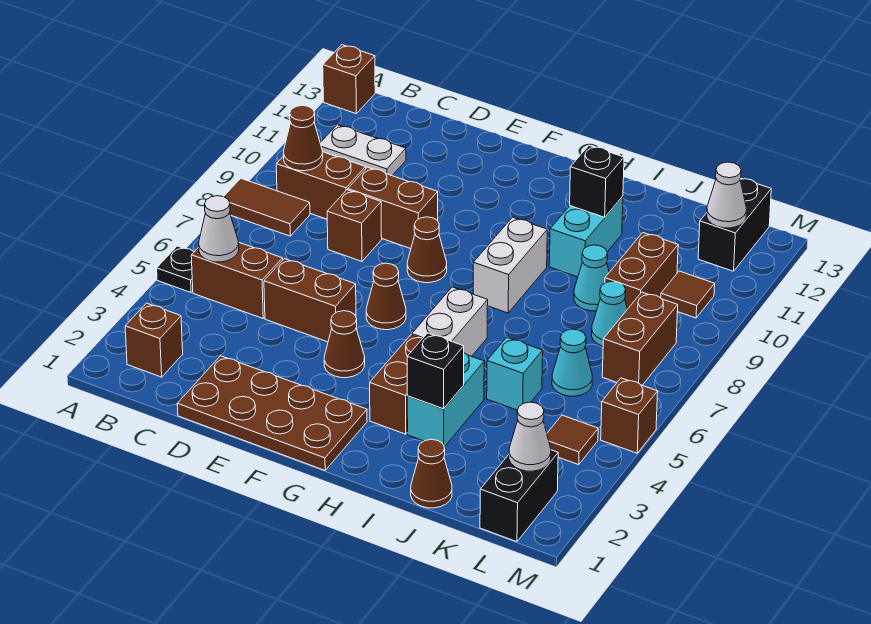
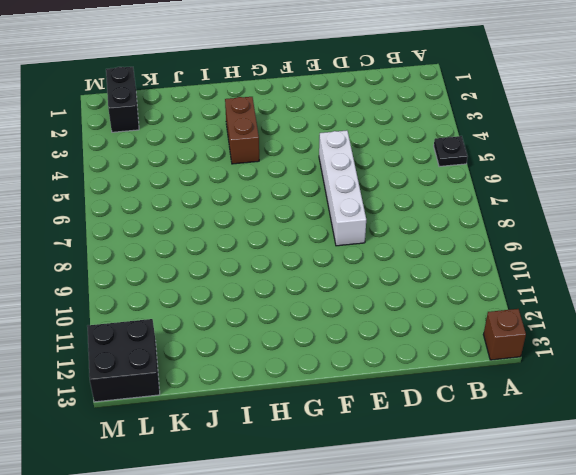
white brick E5:E8 level 1 -> brown brick D5:E5 level 1
black brick L12:M13 level 1 -> black brick L12:L13 level 1
none -> brown tile A8:B8 level 1
none -> brown brick B2 level 1
none -> brown brick B5:C5 level 1
none -> brown brick B9:C9 level 1

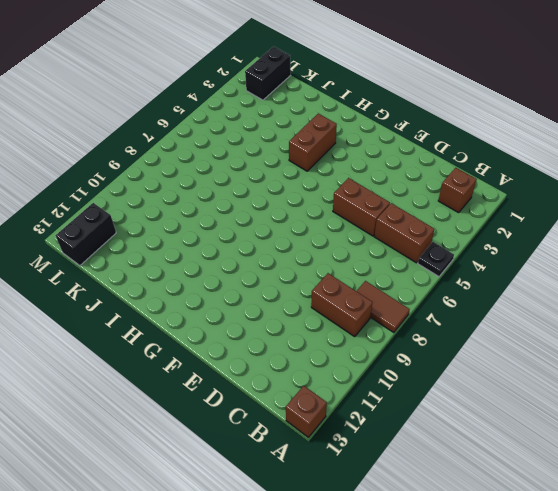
none -> white plate B11:C11 level 1
none -> brown plate D1:G2 level 1
none -> brown brick D8 level 1
none -> brown brick D9:E9 level 1

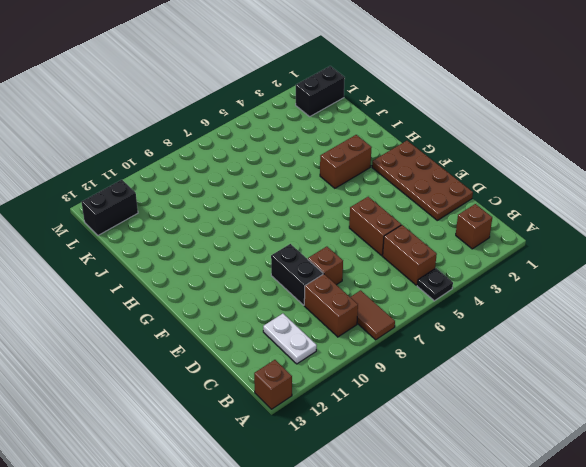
black brick D9:E9 level 1 -> brown brick D9:E9 level 1
none -> brown cone F4 level 1
none -> brown cone F6 level 1
none -> brown cone F8 level 1
none -> white brick H5:H6 level 1

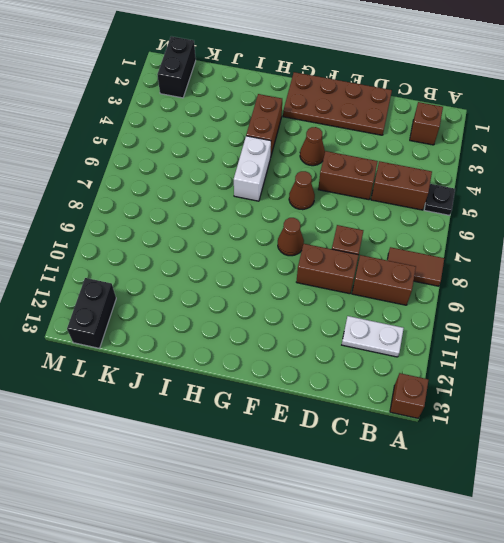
none -> white brick H8:H9 level 1
none -> cyan brick I3:I4 level 1
none -> cyan brick I10:I11 level 1
none -> brown cone J1 level 1

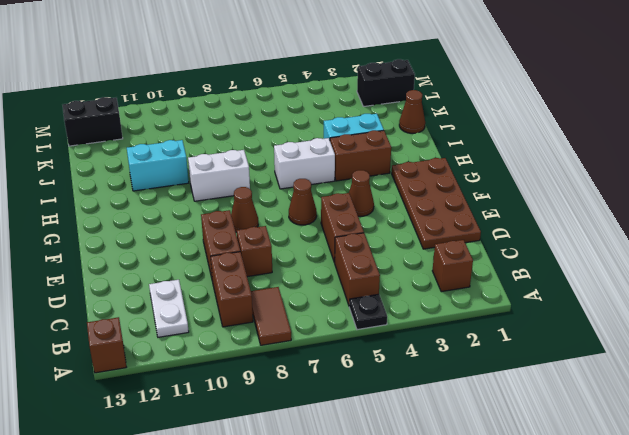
none -> cyan brick J5 level 1
none -> cyan cone J9 level 1
none -> cyan cone K6 level 1
none -> cyan cone K8 level 1

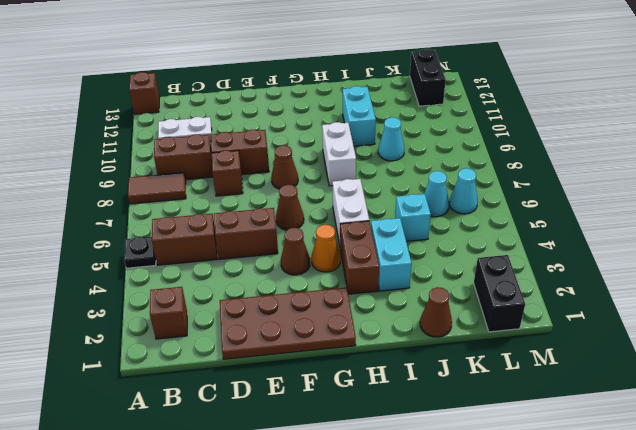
orange cone G4 level 1 -> none
cyan cone L6 level 1 -> cyan cone K8 level 1
none -> brown brick K9:K10 level 1
none -> brown tile L4 level 1
none -> brown brick L7:L8 level 1
none -> brown tile L10 level 1

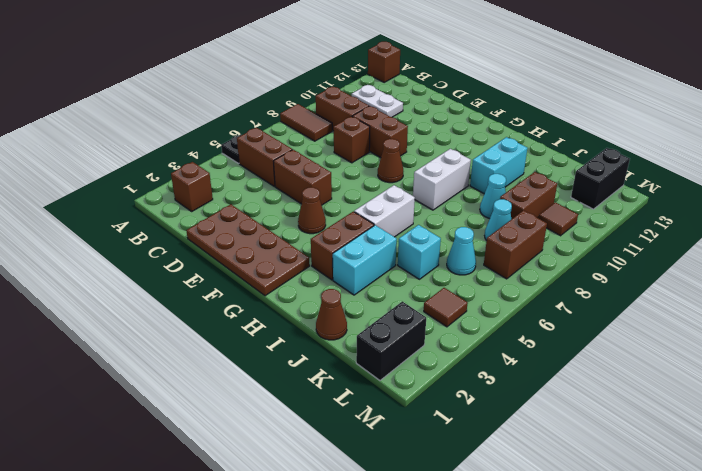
none -> brown cone F6 level 1
none -> brown brick M5 level 1
none -> white cone B5 level 2
none -> brown cone B9 level 2

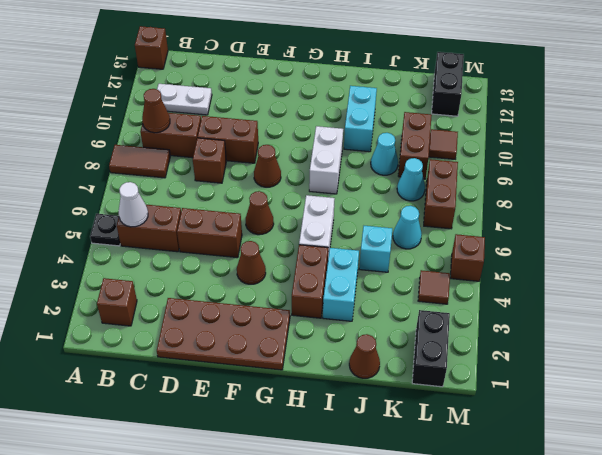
none -> black brick I3 level 2
none -> black brick I11 level 2
none -> white cone L2 level 2
none -> white cone L12 level 2

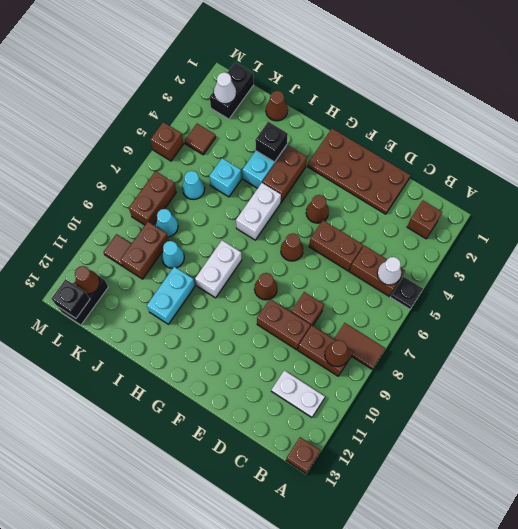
brown cone L12 level 2 -> white cone L12 level 2
black brick L13 level 2 -> black brick I11 level 2

